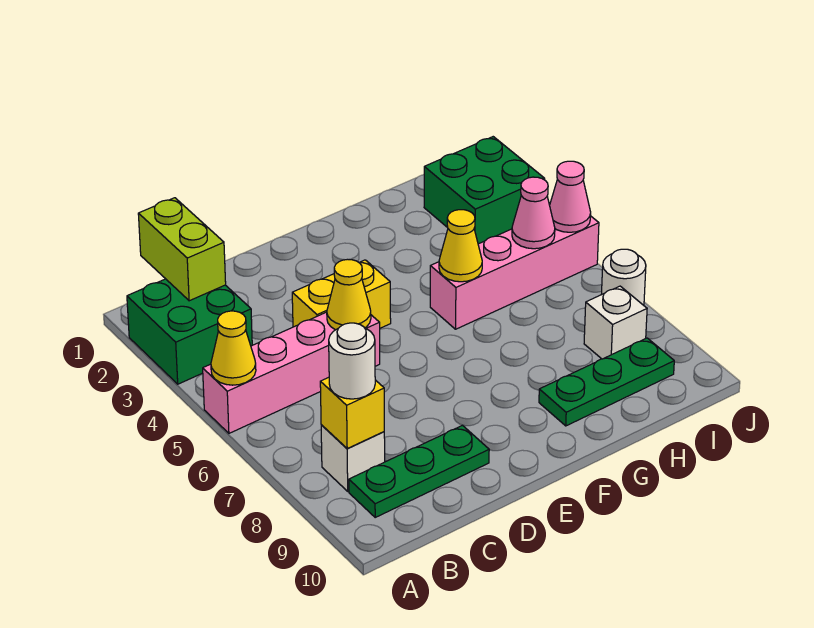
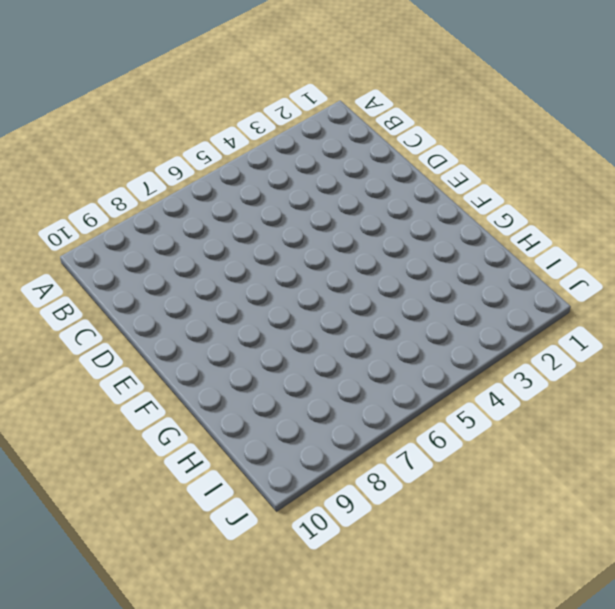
none -> green brick A2:B3 level 1
none -> pink brick A5:D5 level 1
none -> white brick B8 level 1

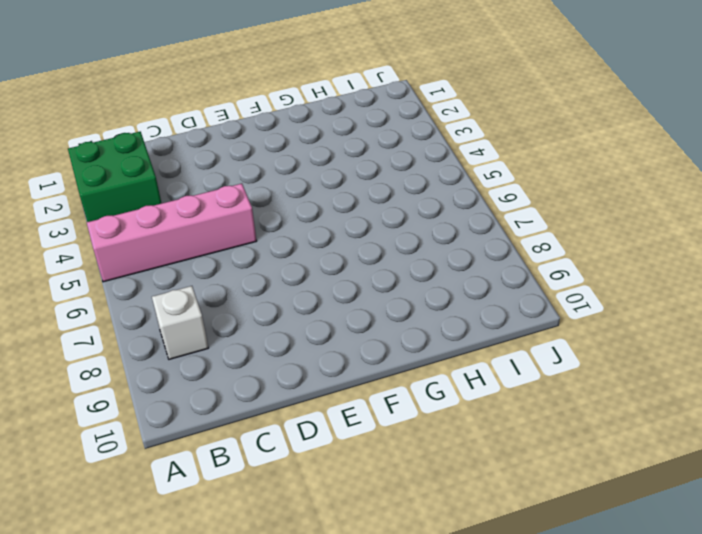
none -> green plate B9:D9 level 1
none -> yellow brick D4:E4 level 1
none -> pink brick G5:J5 level 1

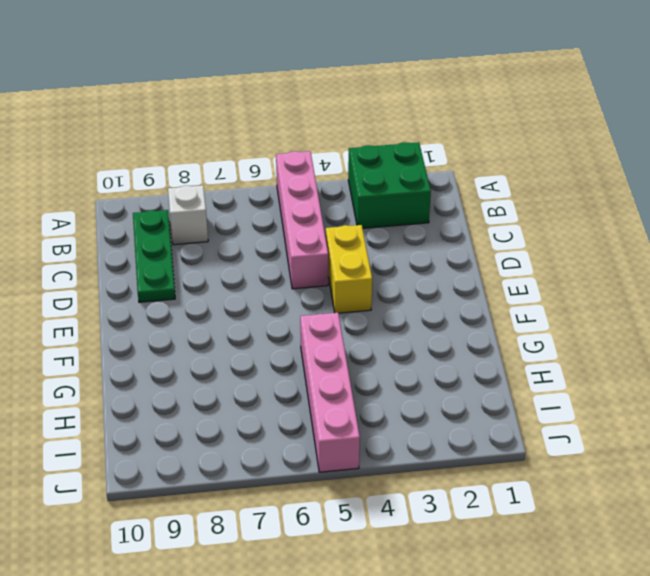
none -> green plate G9:I9 level 1
none -> green brick I2:J3 level 1
none -> white brick I8 level 1

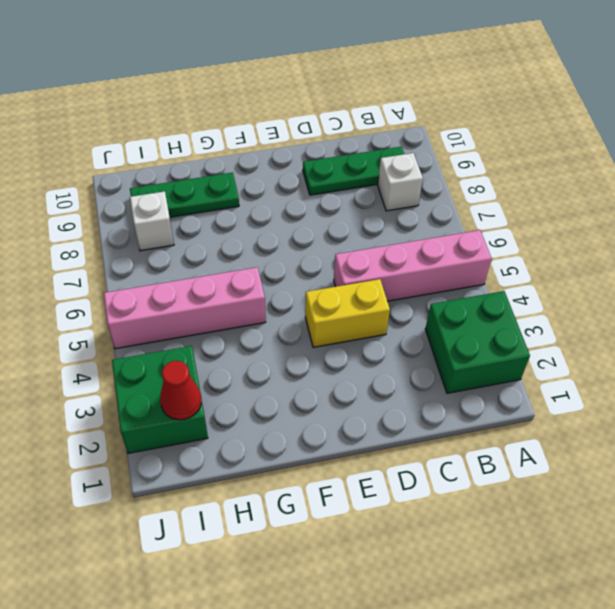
red cone I2 level 2 -> none
none -> white round brick J7 level 1
none -> yellow cone A5 level 2
none -> lime brick B1:B2 level 2

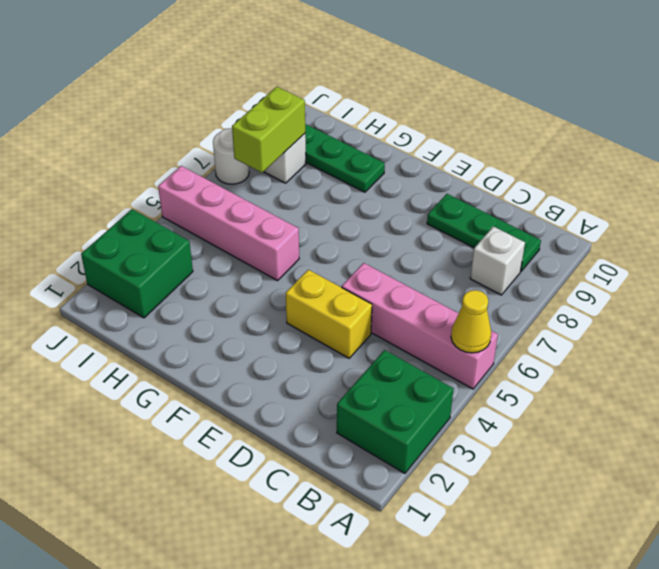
lime brick I7:I8 level 2 -> lime brick B1:B2 level 2
none -> yellow brick B8 level 2
none -> yellow cone D5 level 2
none -> yellow cone G5 level 2

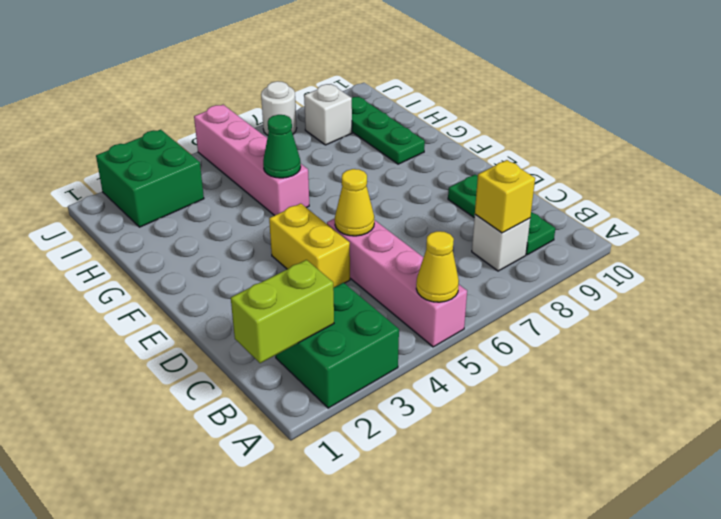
green cone G5 level 2 -> yellow cone G5 level 2
none -> pink cone I5 level 2
none -> pink cone J5 level 2
none -> white round brick B8 level 3

